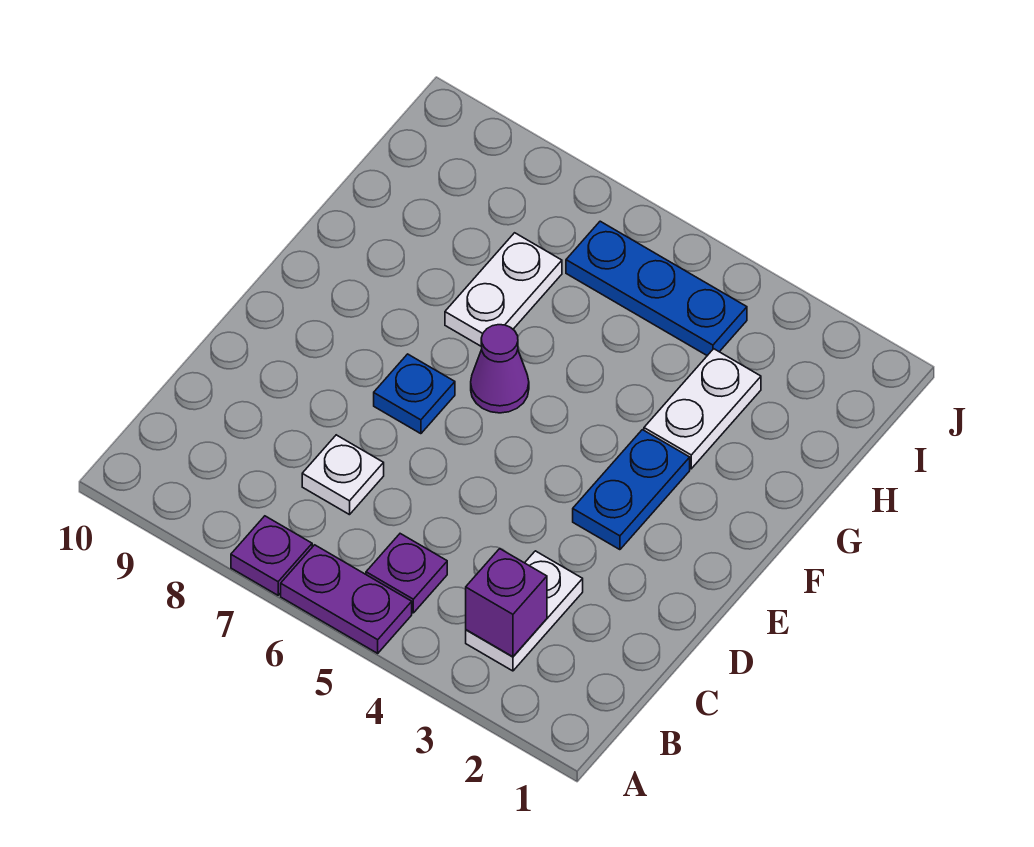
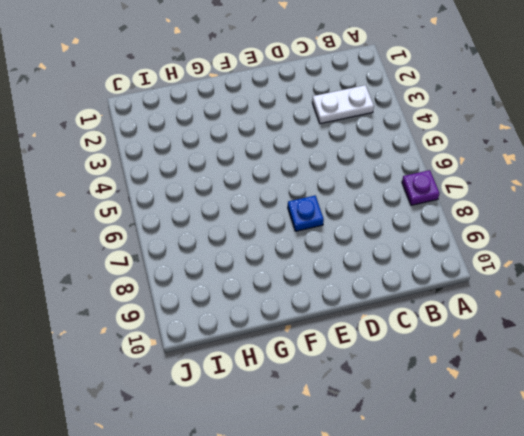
none -> purple plate A5:A6 level 1
none -> purple plate B5 level 1
none -> white plate C7 level 1

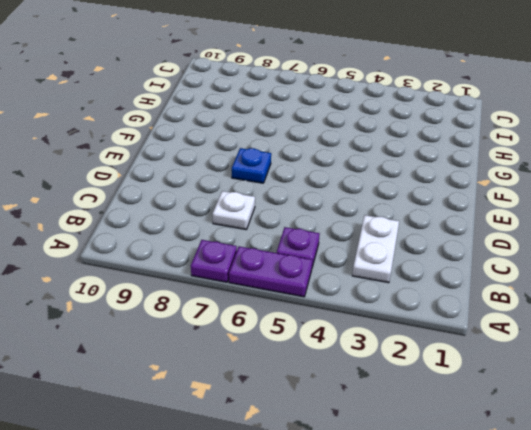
none -> blue plate E3:F3 level 1
none -> purple cone F6 level 1
none -> white plate G3:H3 level 1

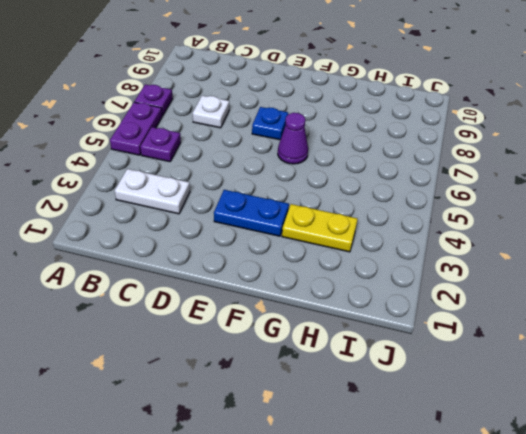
yellow plate G3:H3 level 1 -> white plate G3:H3 level 1
none -> white plate G7:H7 level 1
none -> blue plate I4:I6 level 1
none -> purple brick B3 level 2

